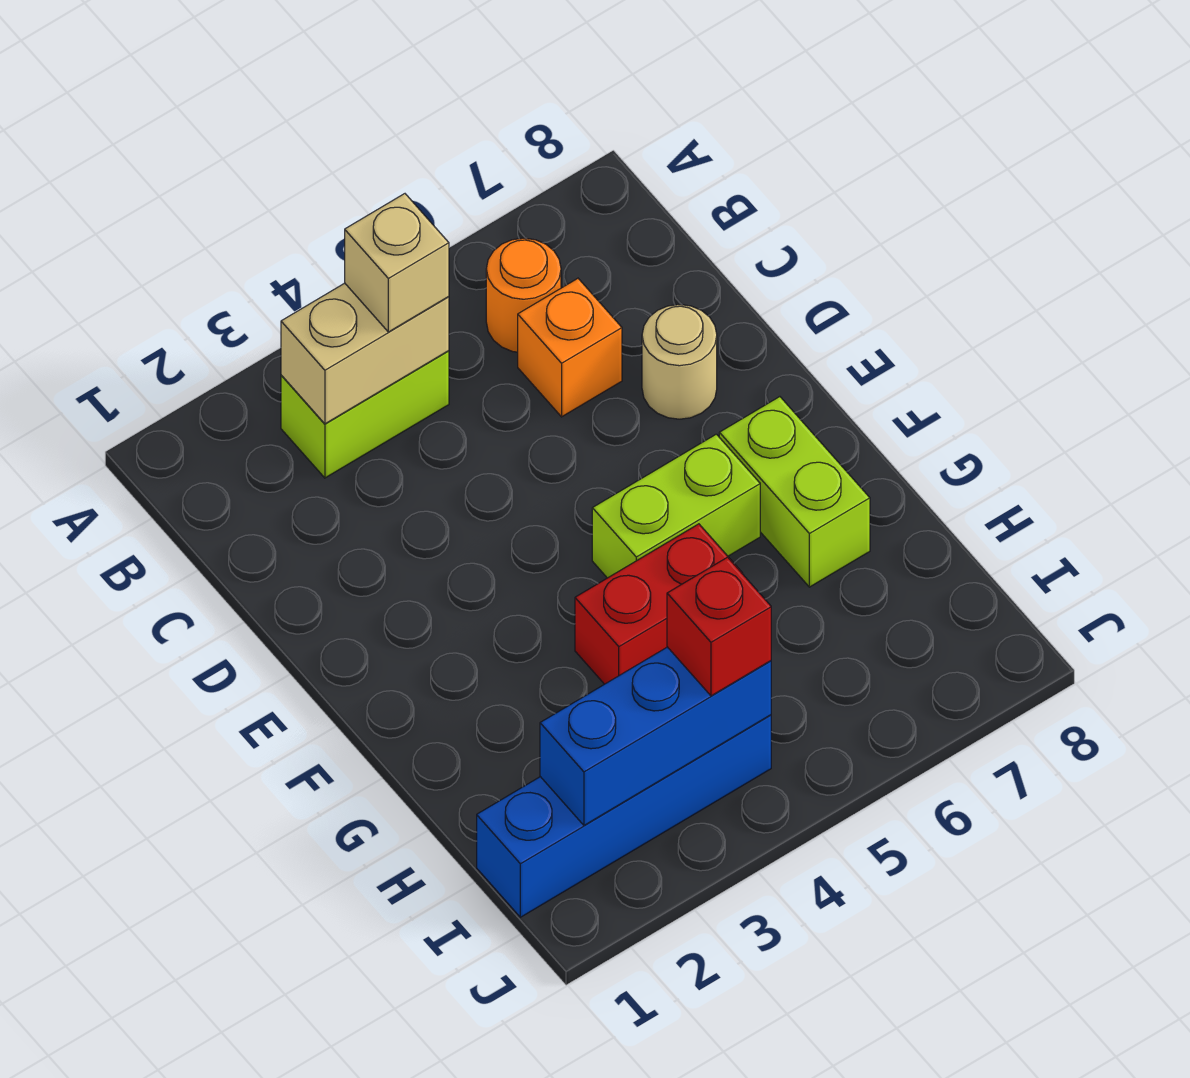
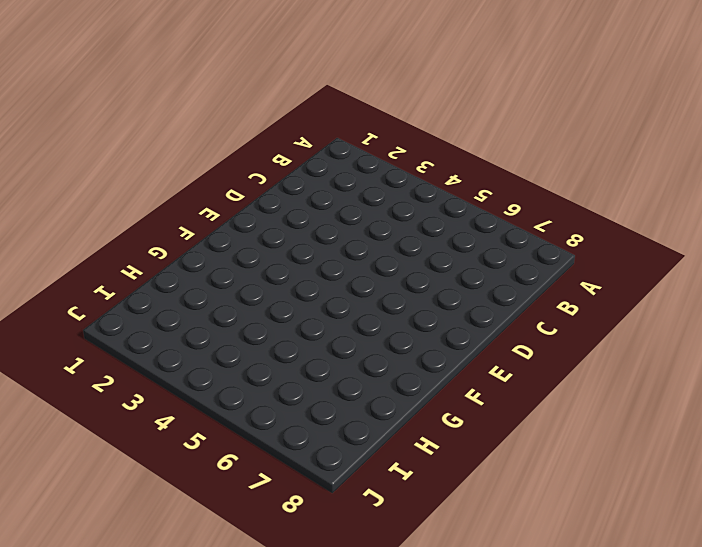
none -> lime brick B3:B4 level 1
none -> orange round brick B6 level 1
none -> orange brick C6 level 1

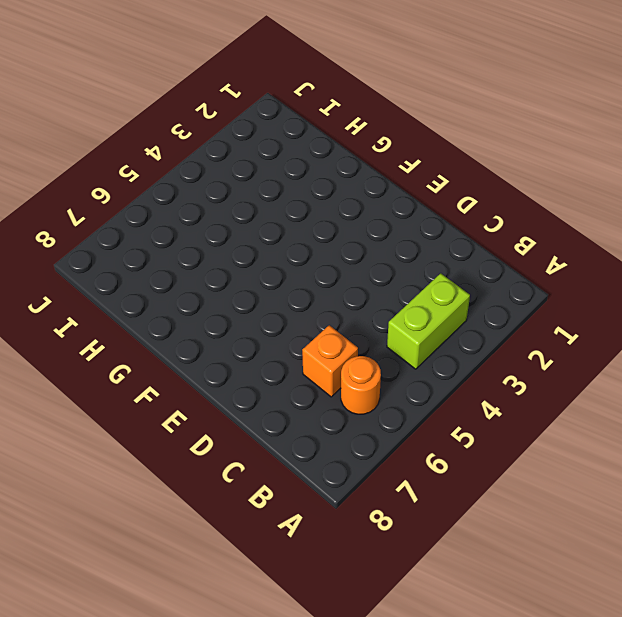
none -> tan round brick D7 level 1
none -> lime brick F5:F6 level 1
none -> lime brick F7:G7 level 1

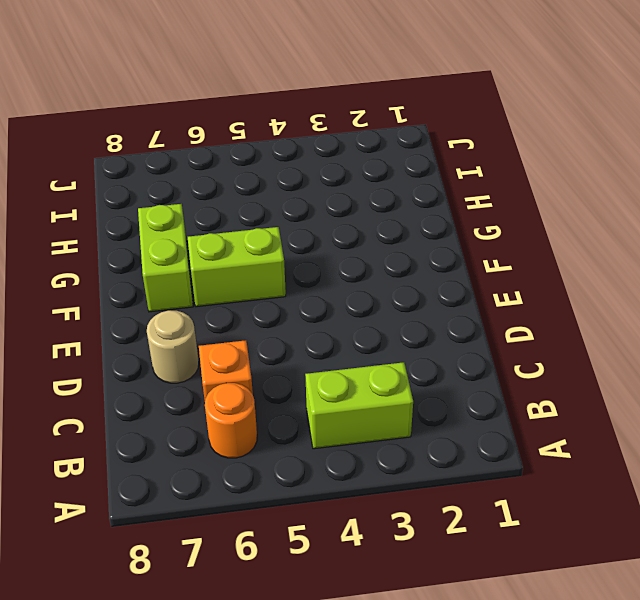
none -> red brick G4:G5 level 1
none -> blue brick I1:I4 level 1
none -> tan brick B3:B4 level 2

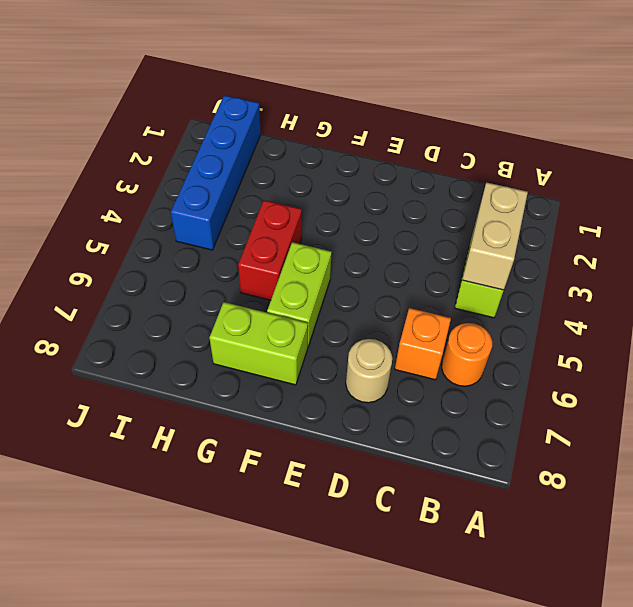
none -> blue brick I2:I4 level 2
none -> tan brick B4 level 3
none -> red brick I4 level 3

